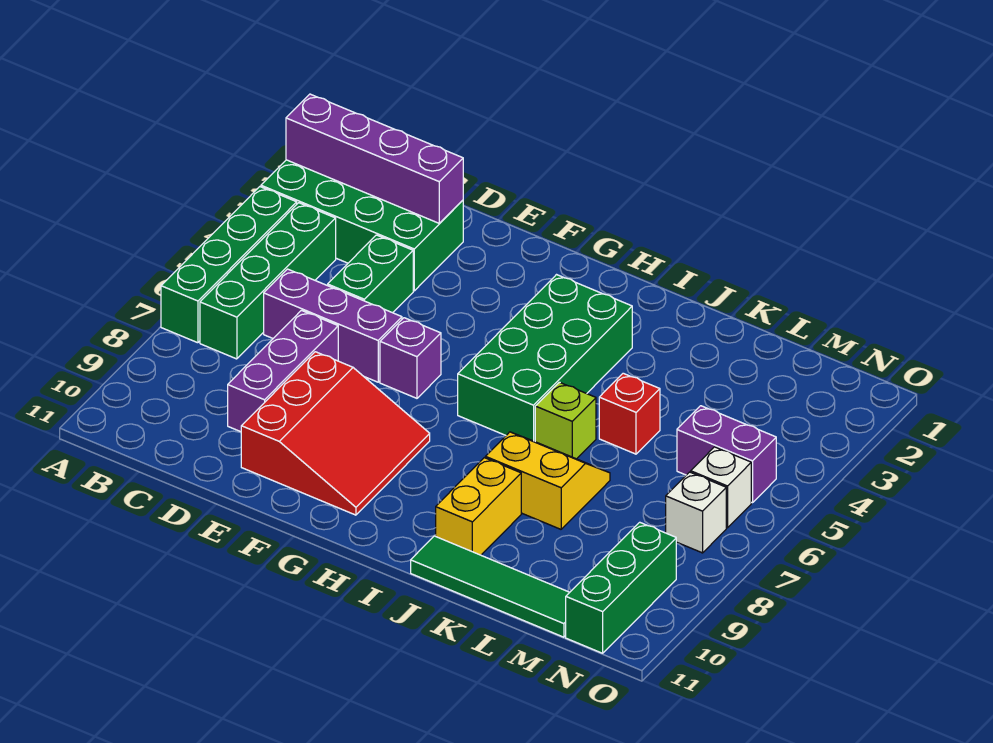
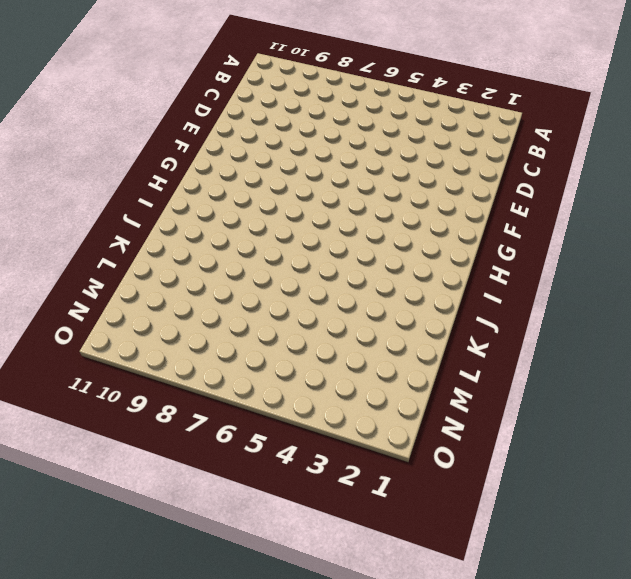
none -> green brick A2:D3 level 1
none -> green brick A4:A7 level 1
none -> green brick B4:B7 level 1

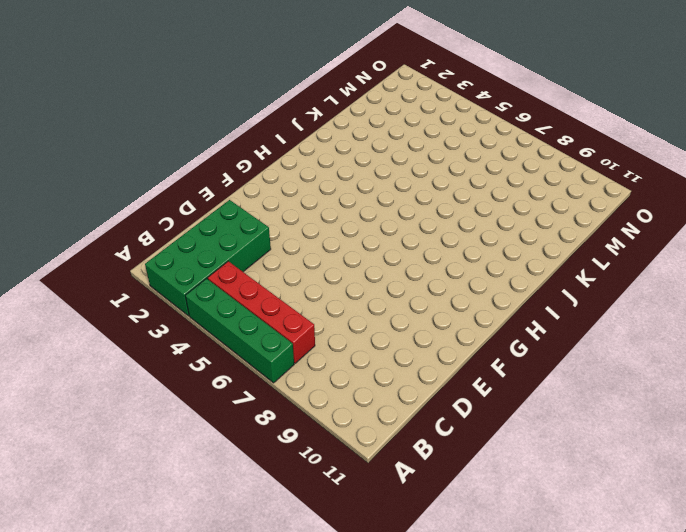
red brick B4:B7 level 1 -> green brick B4:B7 level 1
none -> purple brick C6:E6 level 1
none -> green brick D4:D5 level 1
none -> purple brick D7:D9 level 1

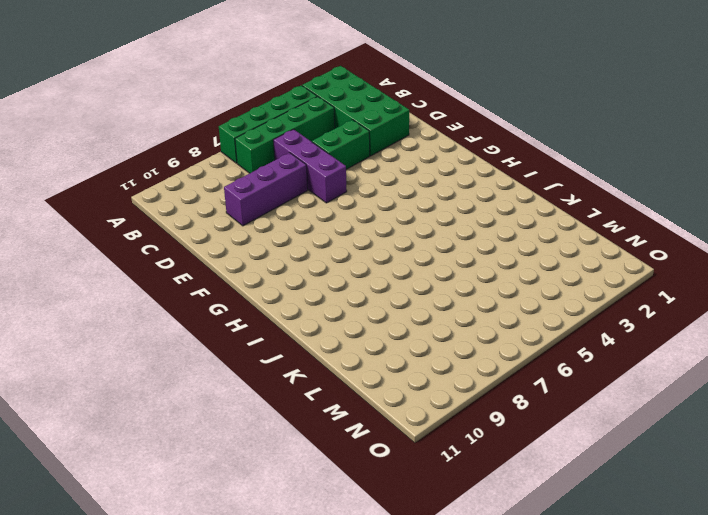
none -> red slope E8:G10 level 1 top E
none -> purple brick F6 level 1
none -> green brick H3:I6 level 1

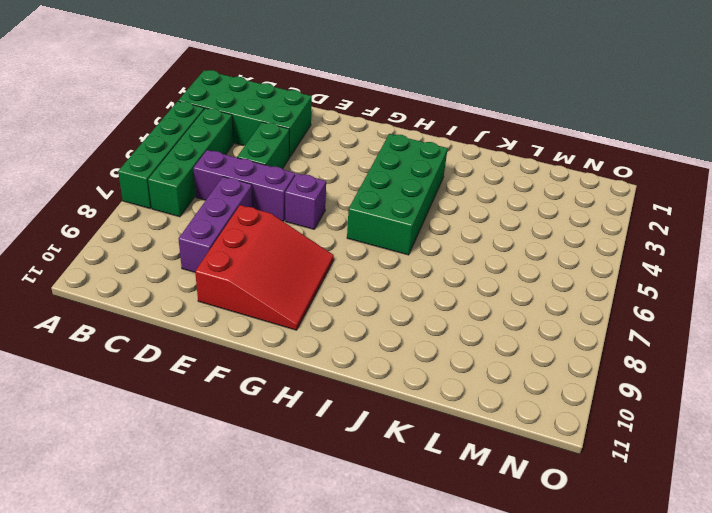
none -> lime brick J6 level 1
none -> yellow slope J7:K8 level 1 top 8
none -> yellow brick J9:J10 level 1

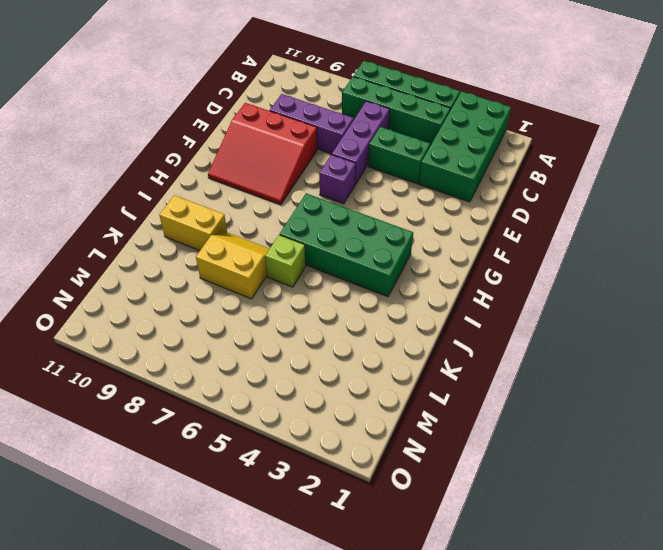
yellow slope J7:K8 level 1 top K -> yellow slope J7:K8 level 1 top 8
none -> green tile J11:M11 level 1
none -> red brick K5 level 1
none -> purple brick M5:N5 level 1

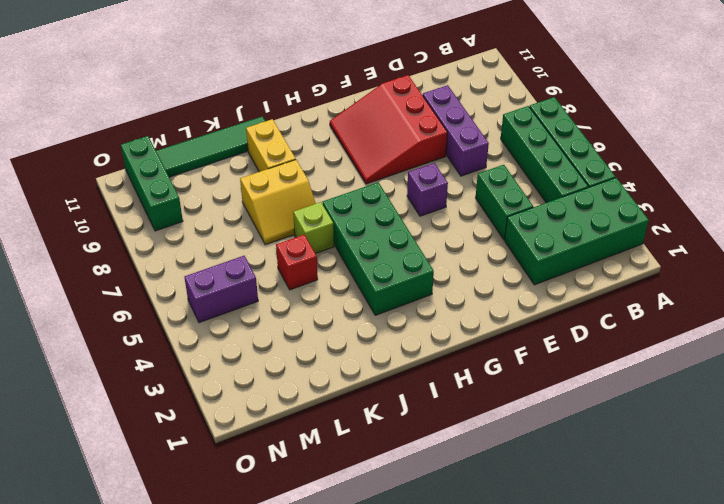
none -> purple brick C6:E6 level 1
none -> white brick N6 level 1
none -> white brick N7 level 1

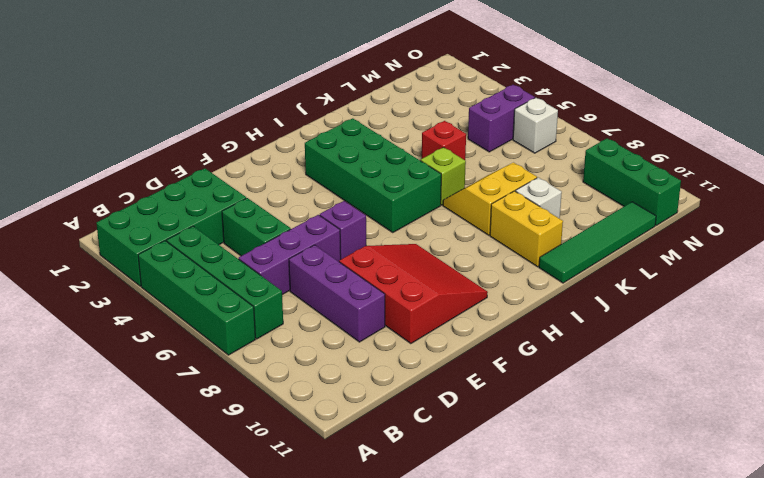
white brick K9 level 1 -> white brick N7 level 1
none -> purple brick A2:D2 level 2

